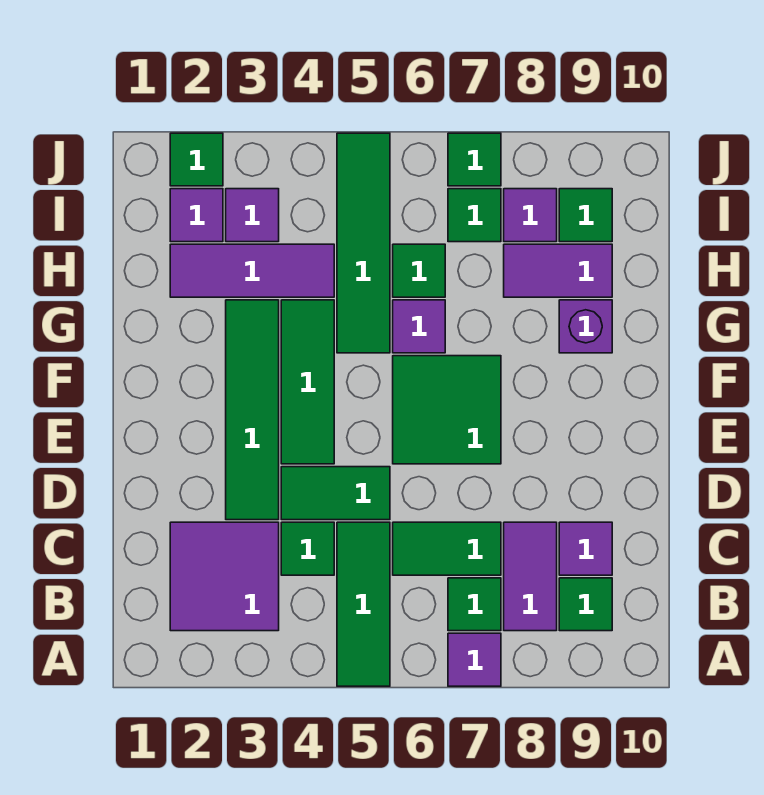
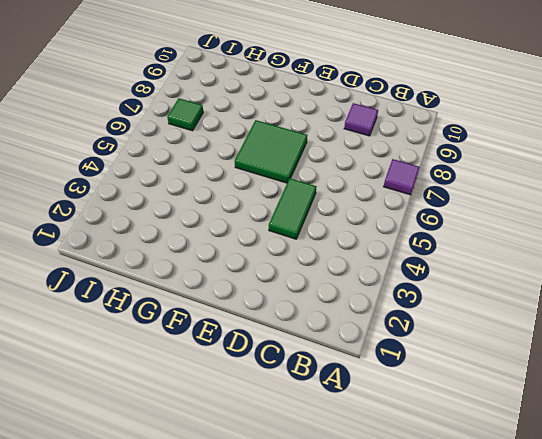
none -> green tile A5:C5 level 1
none -> purple tile B2:C3 level 1
none -> green tile B7 level 1

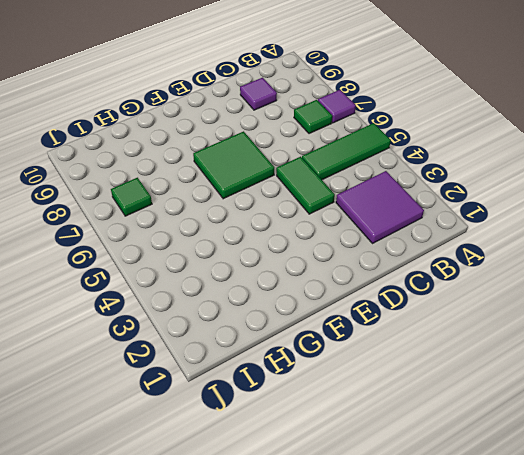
none -> purple tile B8:C8 level 1
none -> green tile B9 level 1
none -> green tile C4 level 1

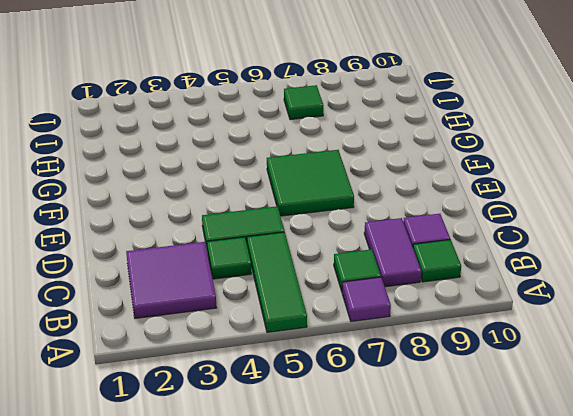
none -> green tile C6:C7 level 1
none -> green tile D3:G3 level 1
none -> green tile E4:G4 level 1

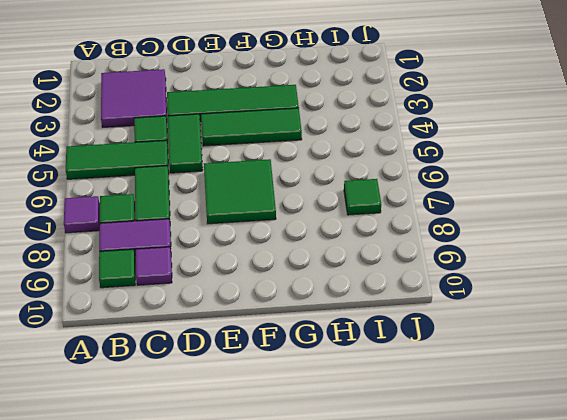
none -> green tile G5:J5 level 1
none -> purple tile G6 level 1
none -> purple brick G9 level 1

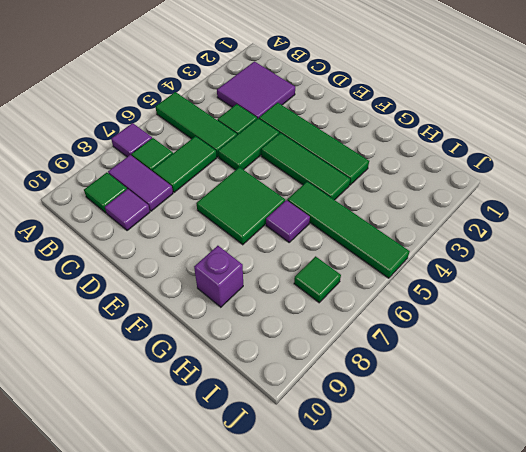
none -> purple tile H2:H4 level 1
none -> green tile H6 level 1
none -> purple tile H8:H9 level 1

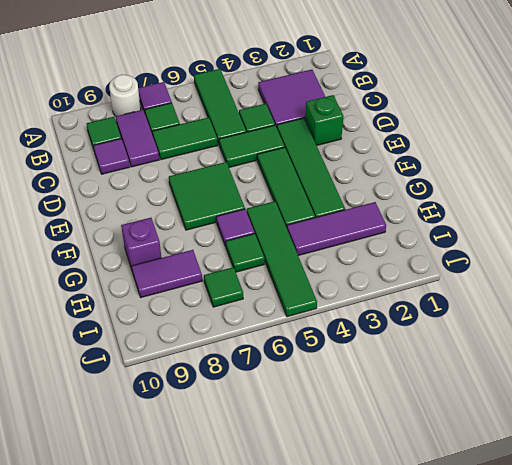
white round brick A8 level 1 -> none
green brick D2 level 1 -> none
none -> purple tile I2 level 1
none -> purple tile I3 level 1
none -> purple tile I8 level 1

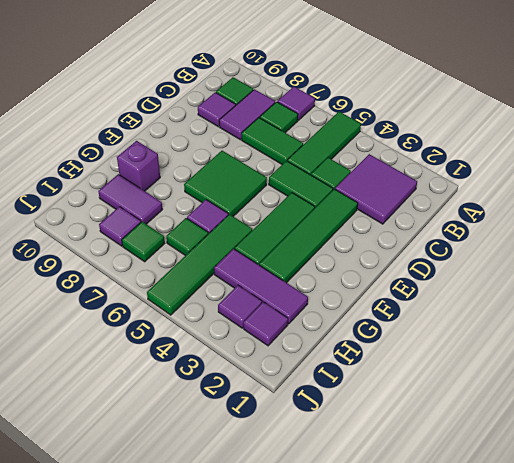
none -> green tile I9 level 1
none -> green tile J2 level 1
none -> green tile J7 level 1

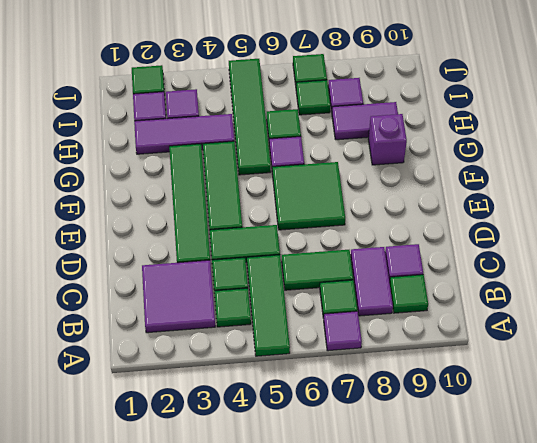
green tile B4 level 1 -> green tile I9 level 1

